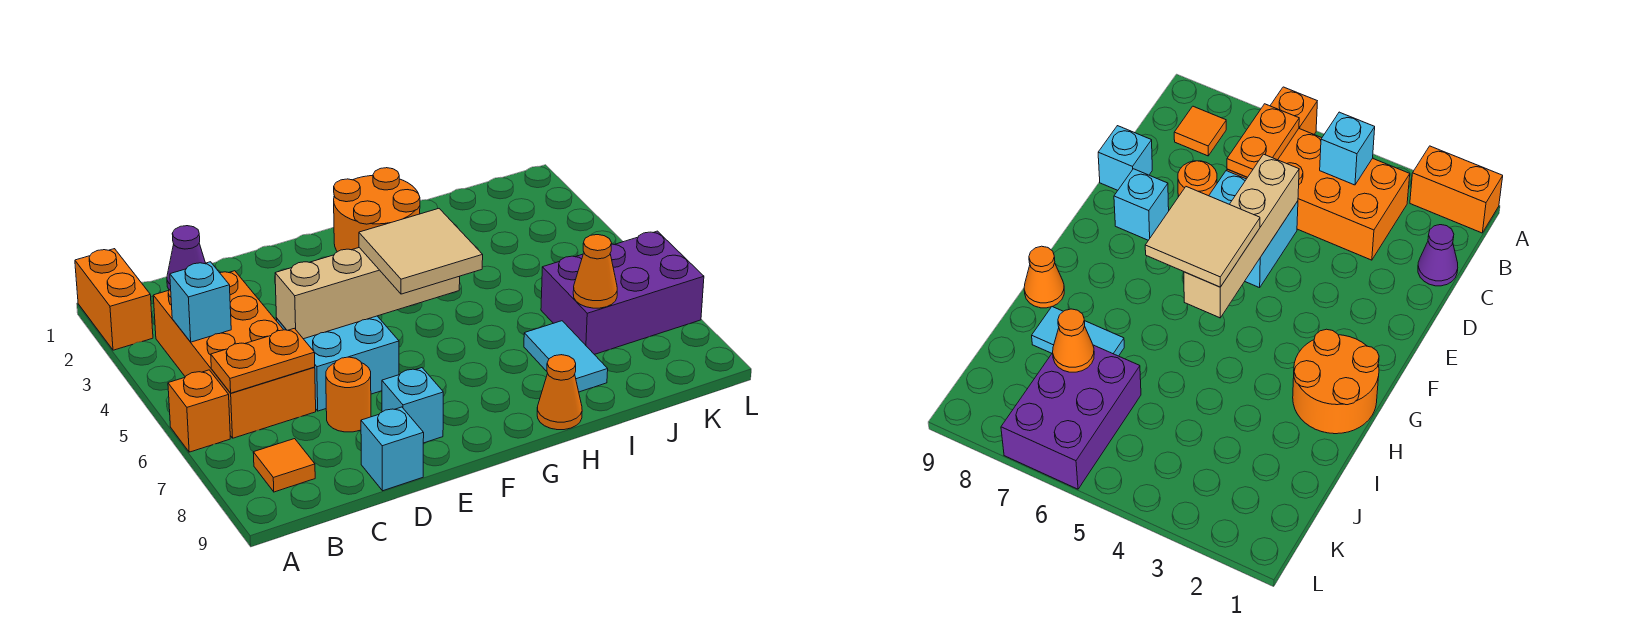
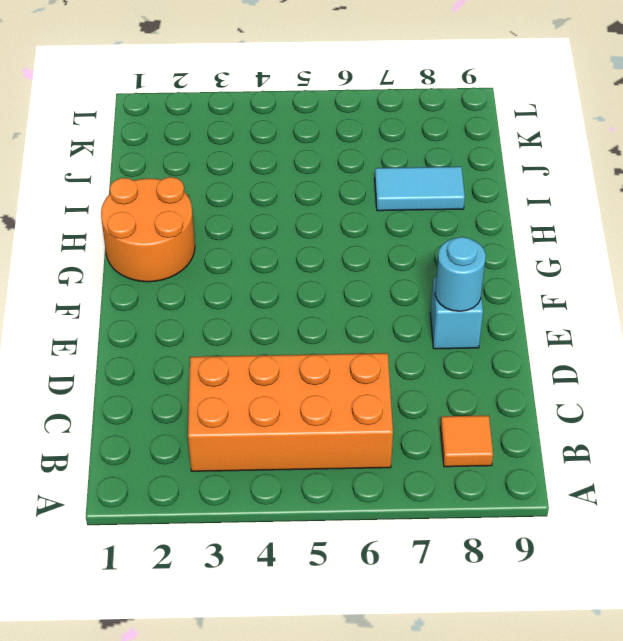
cyan round brick E8 level 2 -> none
none -> orange brick A1:A2 level 1
none -> orange brick A6 level 1
none -> purple cone C1 level 1

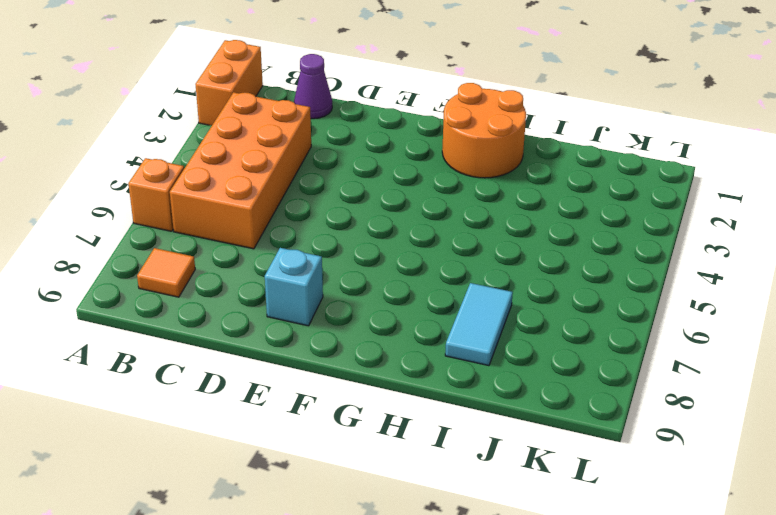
none -> cyan brick D5:E6 level 1
none -> orange round brick D7 level 1
none -> cyan brick D9 level 1

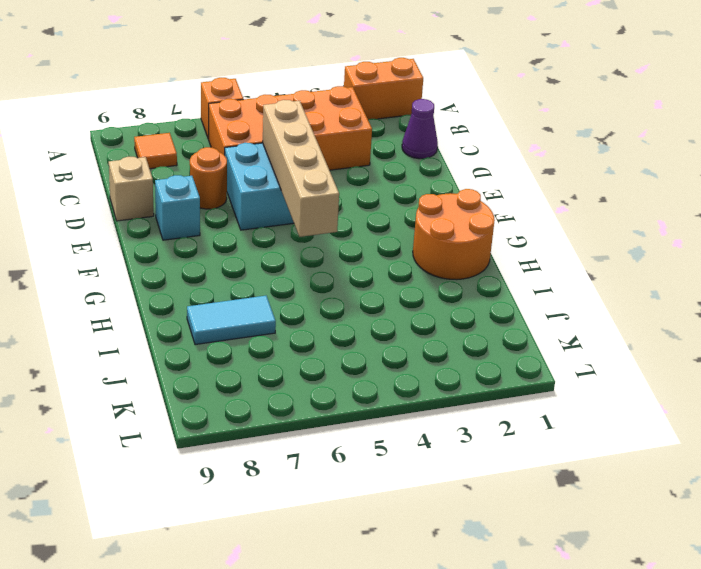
tan brick D9 level 1 -> cyan brick D9 level 1
none -> orange cone H9 level 1
none -> purple brick J6:L7 level 1
none -> cyan brick B4 level 2

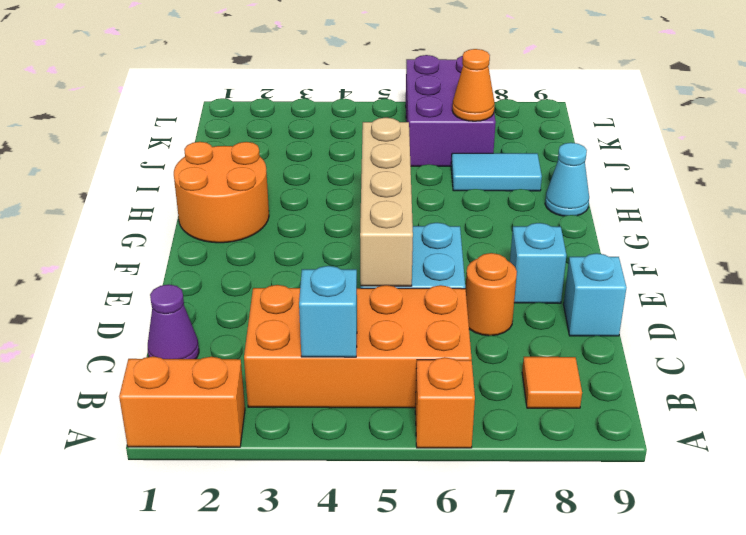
cyan cone H9 level 1 -> orange cone H9 level 1
none -> orange plate B6:C6 level 2
none -> tan tile F5:G6 level 3

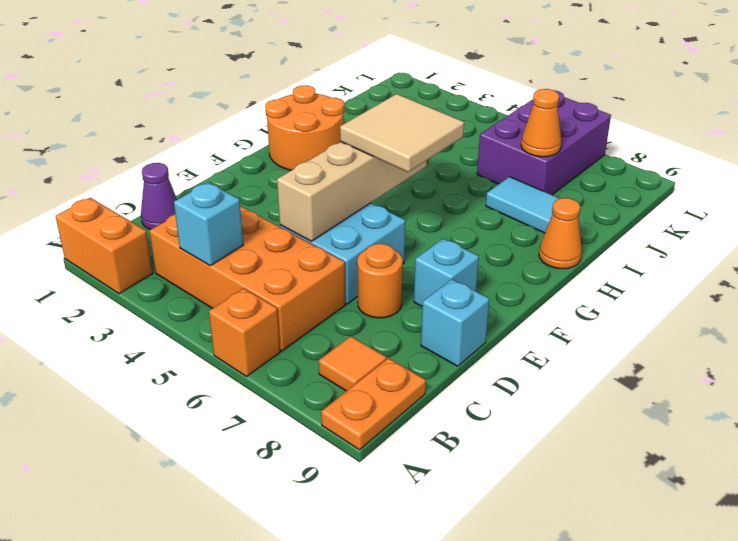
orange plate A9:B9 level 1 -> orange plate B6:C6 level 2

